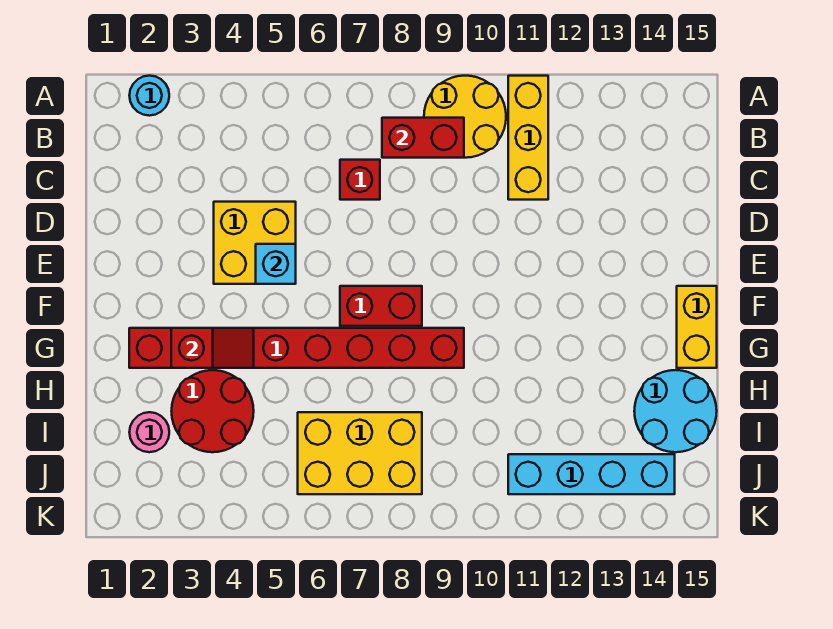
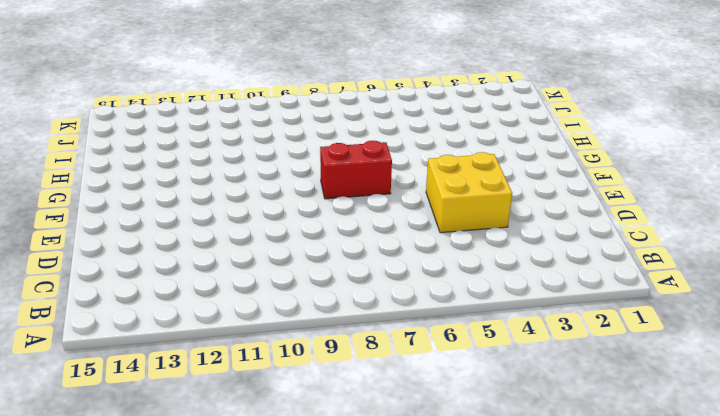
none -> cyan round brick A2 level 1
none -> yellow round brick A9:B10 level 1
none -> yellow brick A11:C11 level 1

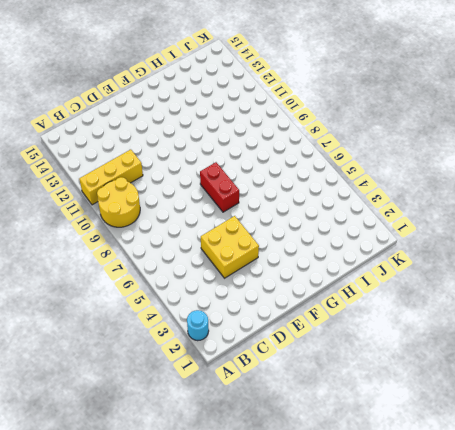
none -> red brick C7 level 1
none -> yellow brick F15:G15 level 1
none -> red brick G2:G9 level 1

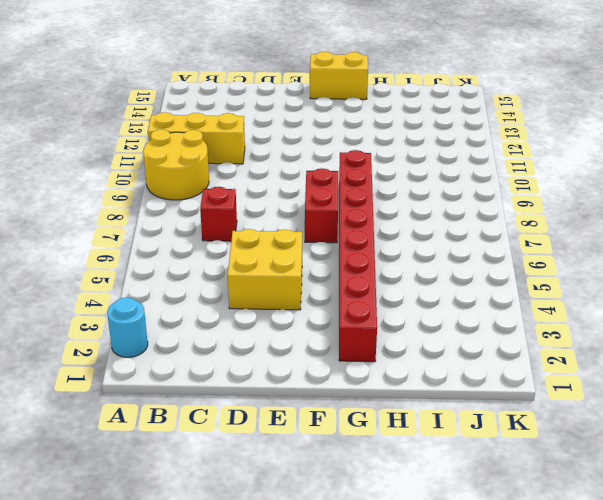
none -> red round brick H3:I4 level 1
none -> cyan round brick H14:I15 level 1
none -> pink round brick I2 level 1

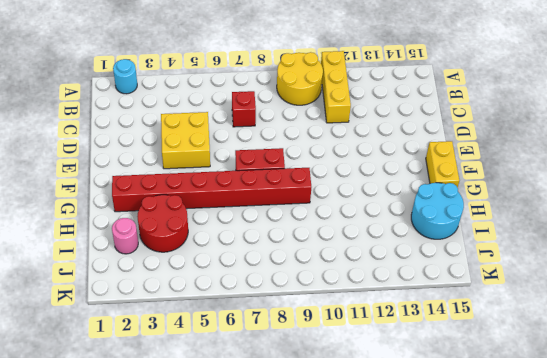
none -> yellow brick I6:J8 level 1
none -> cyan brick J11:J14 level 1
none -> red brick B8:B9 level 2

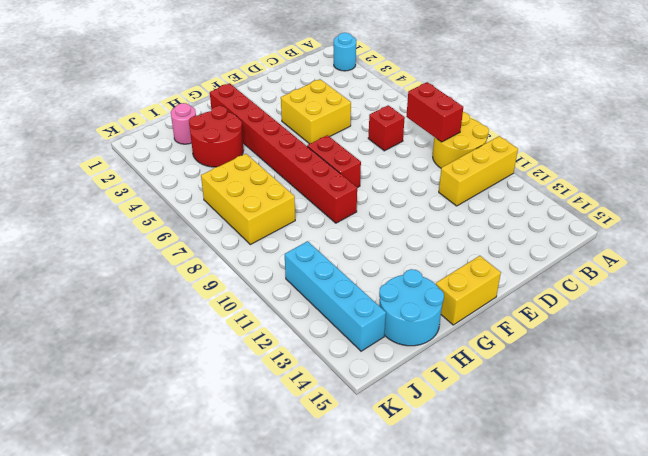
none -> cyan brick E5 level 2
none -> red slope G3:G4 level 2 top 3

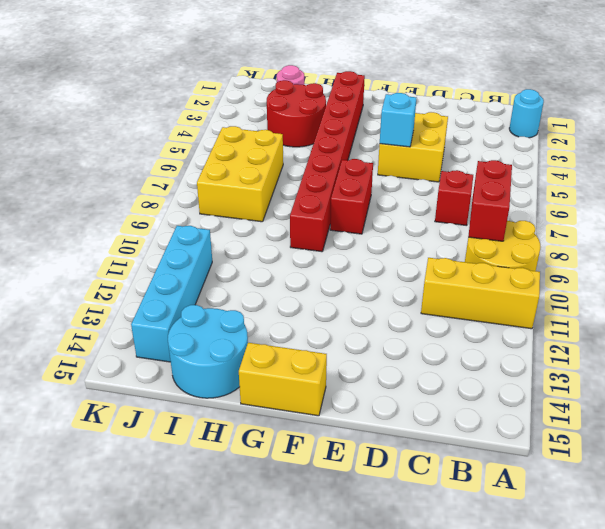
none -> red slope G3:G4 level 2 top 3

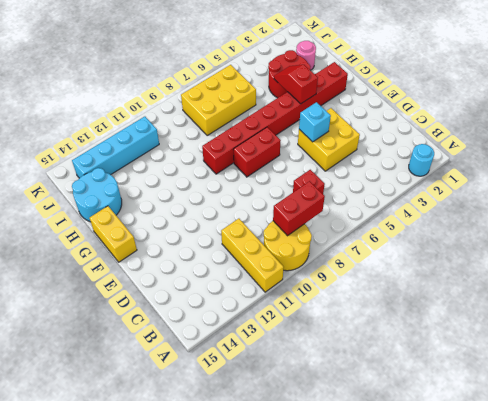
red slope G4:H4 level 2 top G -> red slope G3:G4 level 2 top 3

